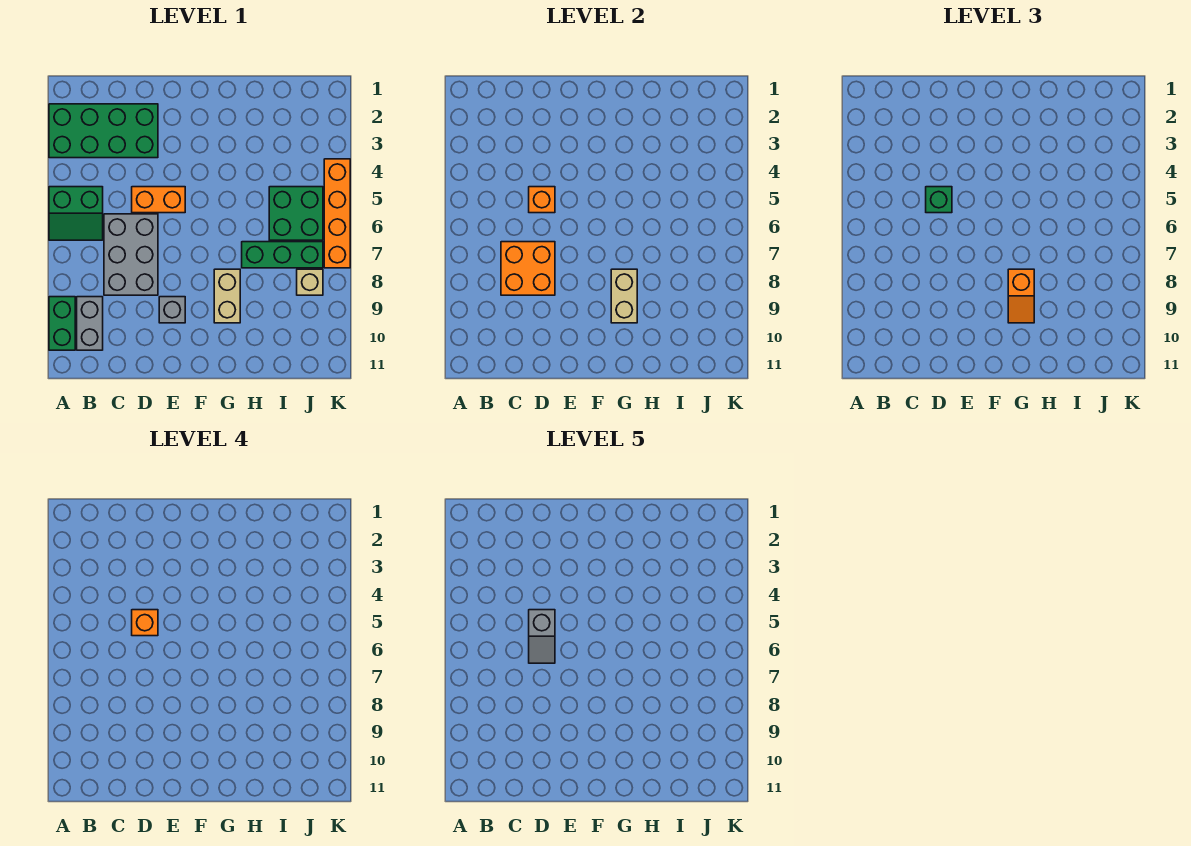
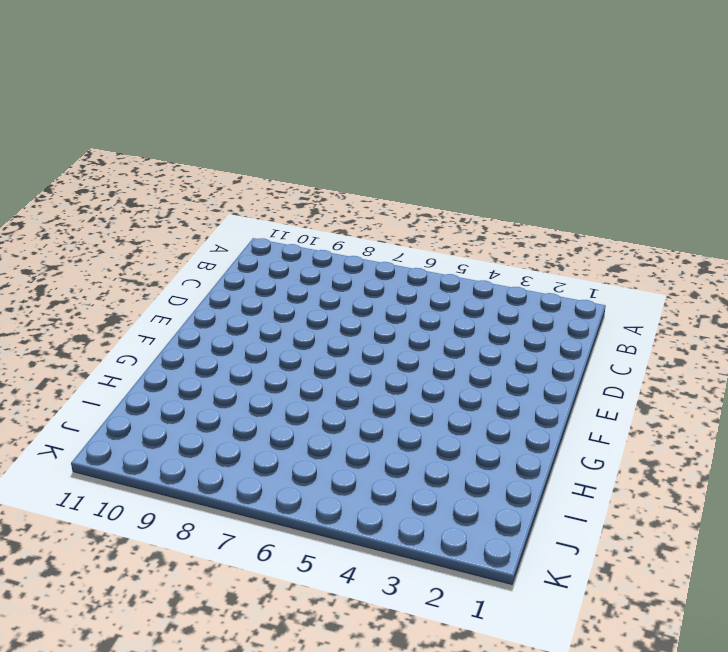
none -> green brick A2:D3 level 1
none -> green slope A5:B6 level 1 top 5
none -> green brick A9:A10 level 1

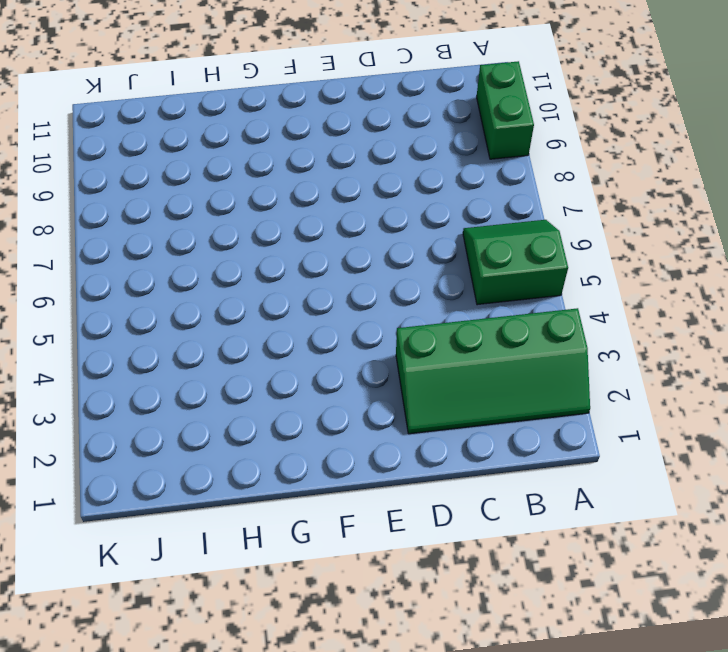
green slope A2:D3 level 1 top 3 -> green brick A2:D3 level 1
none -> grey brick B9:B10 level 1
none -> grey brick C6:D8 level 1
none -> orange brick D5:E5 level 1

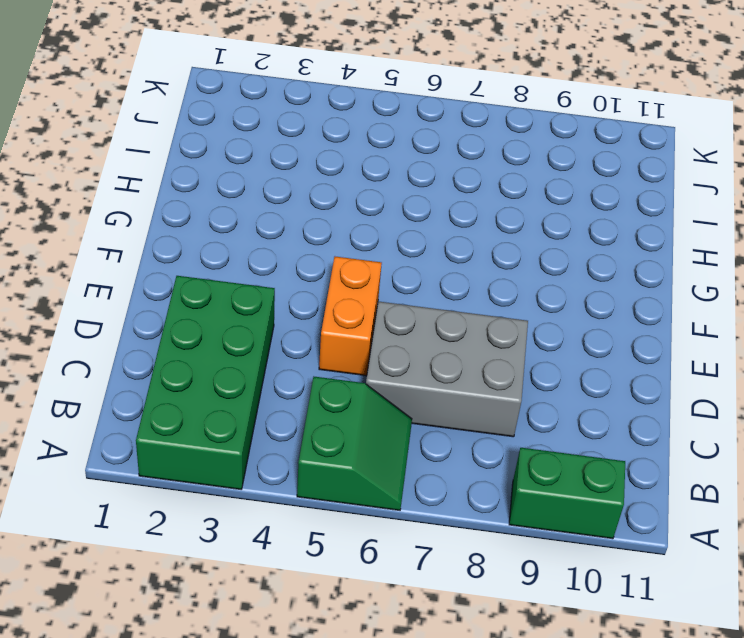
none -> grey brick B9:B10 level 1
none -> grey brick E9 level 1
none -> tan brick G8:G9 level 1

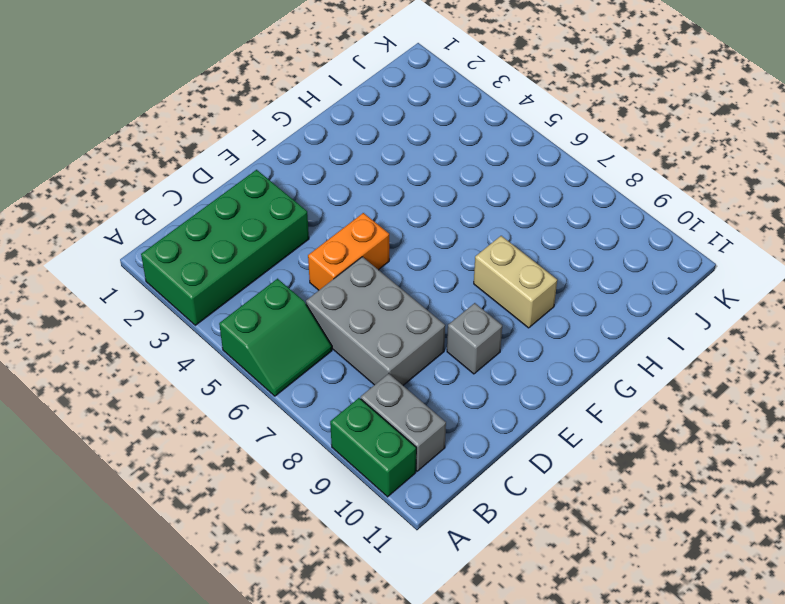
none -> green brick H7:J7 level 1
none -> green brick I5:J6 level 1
none -> tan brick J8 level 1

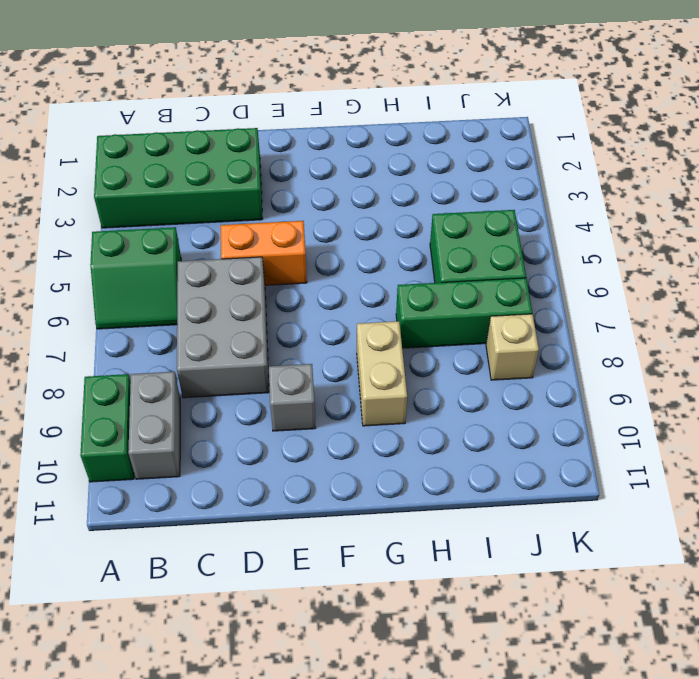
none -> orange brick K4:K7 level 1
none -> orange brick C7:D8 level 2
none -> orange brick D5 level 2

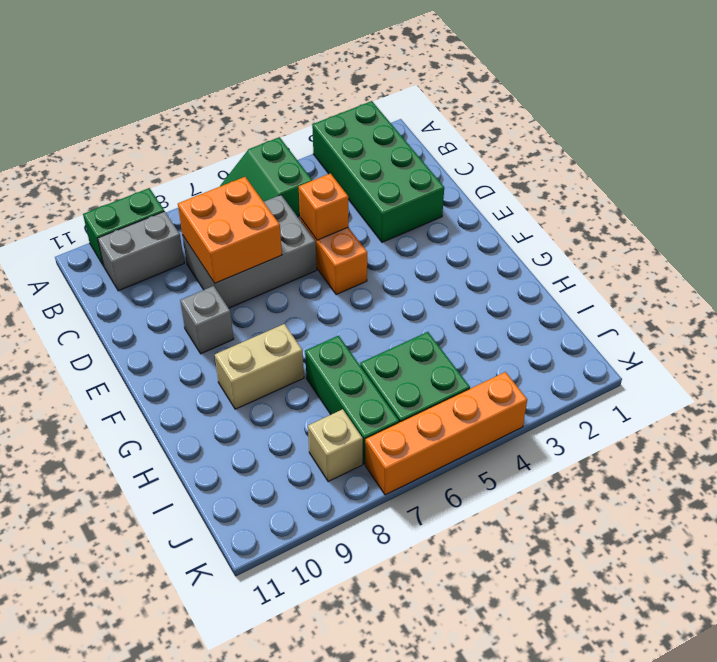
none -> tan brick G8:G9 level 2
none -> green brick D5 level 3
none -> orange slope G8:G9 level 3 top 8

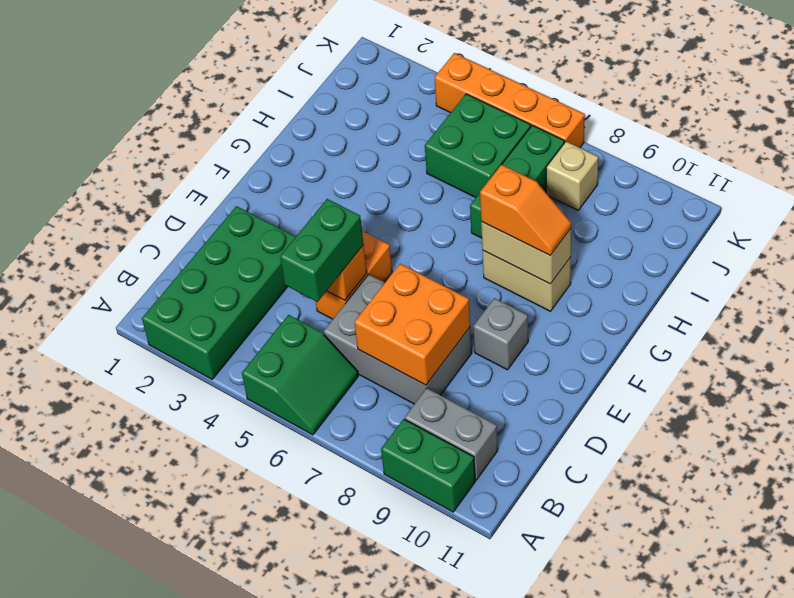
green brick C5:D5 level 3 -> green brick D5 level 3
none -> orange brick D5 level 4
none -> grey slope D5:D6 level 5 top 5

